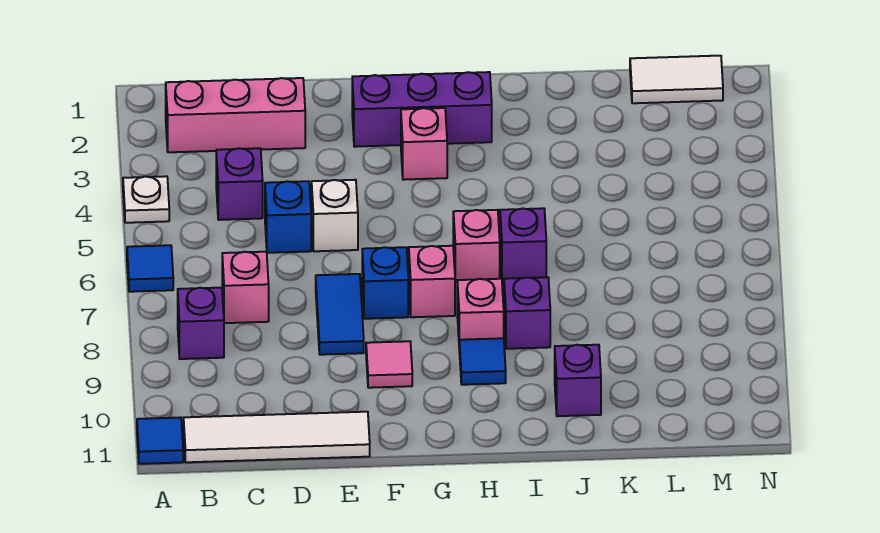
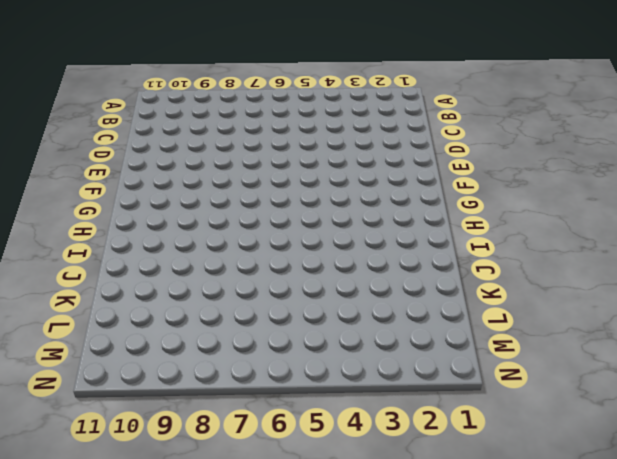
none -> white plate A4 level 1
none -> blue tile A6 level 1
none -> blue tile A11 level 1

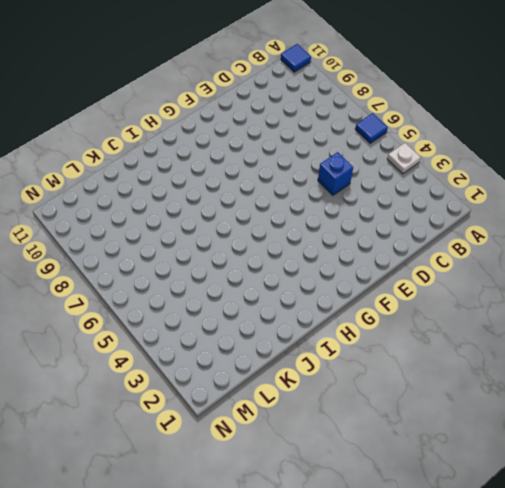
none -> pink brick B2:D2 level 1
none -> purple brick B8 level 1
none -> white tile B11:E11 level 1

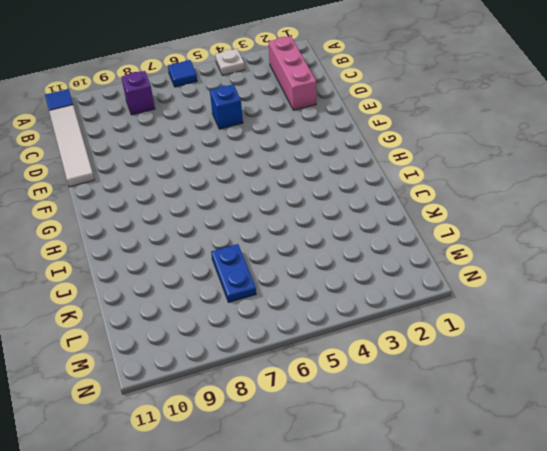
blue plate K7:L7 level 1 -> none
none -> purple brick C4 level 1
none -> pink brick C7 level 1
none -> white brick E5 level 1

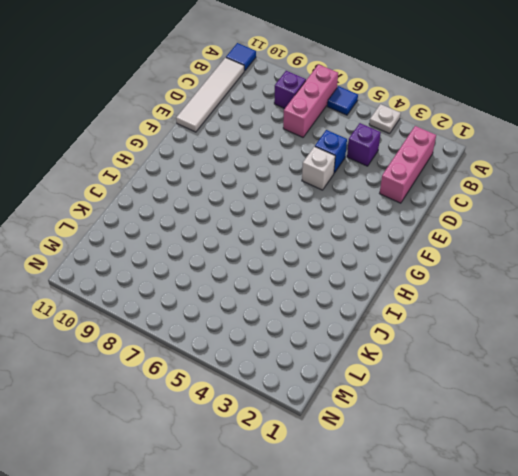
pink brick A7:C7 level 1 -> pink brick C7 level 1
none -> blue tile E7:E8 level 1
none -> purple brick F2:H2 level 1
none -> blue brick F7 level 1

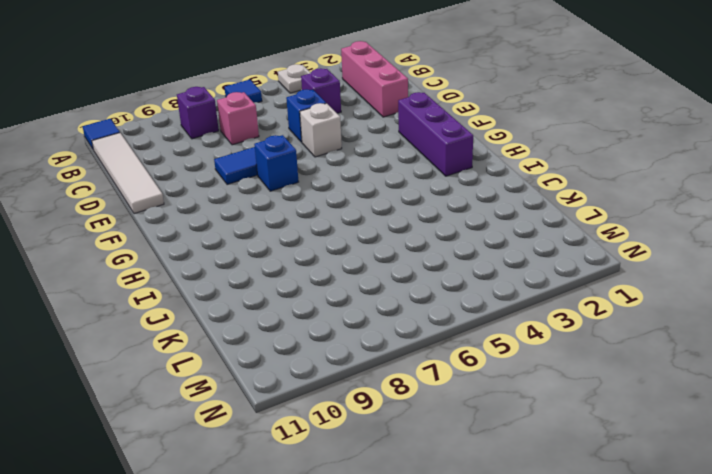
none -> pink tile F9 level 1
none -> pink brick G3 level 1
none -> pink brick G7 level 1

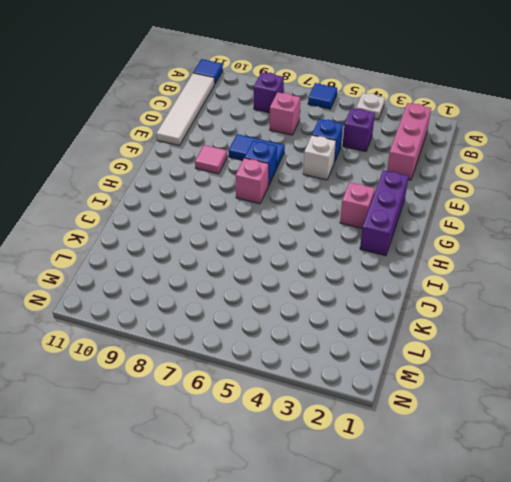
none -> pink brick H6 level 1
none -> pink brick H8 level 1
none -> blue tile H9 level 1

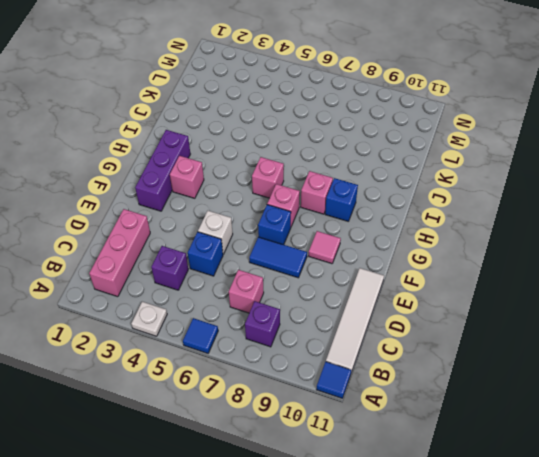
blue brick H9 level 1 -> blue tile H9 level 1
none -> purple brick I6 level 1
none -> purple brick I8 level 1
none -> purple brick J10 level 1

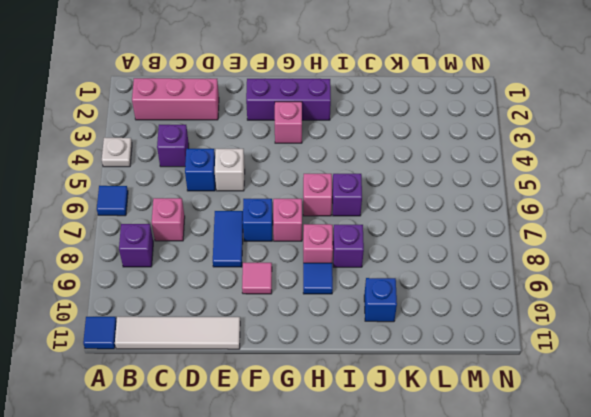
blue brick J10 level 1 -> purple brick J10 level 1
none -> white tile L1:M1 level 1

